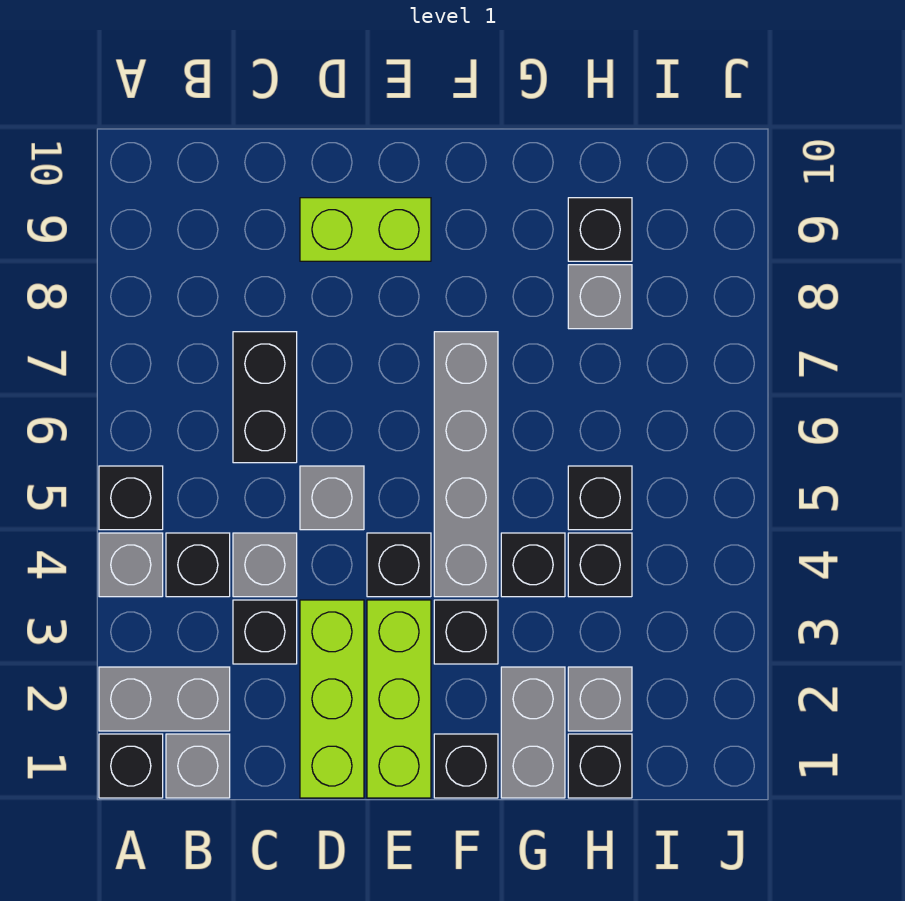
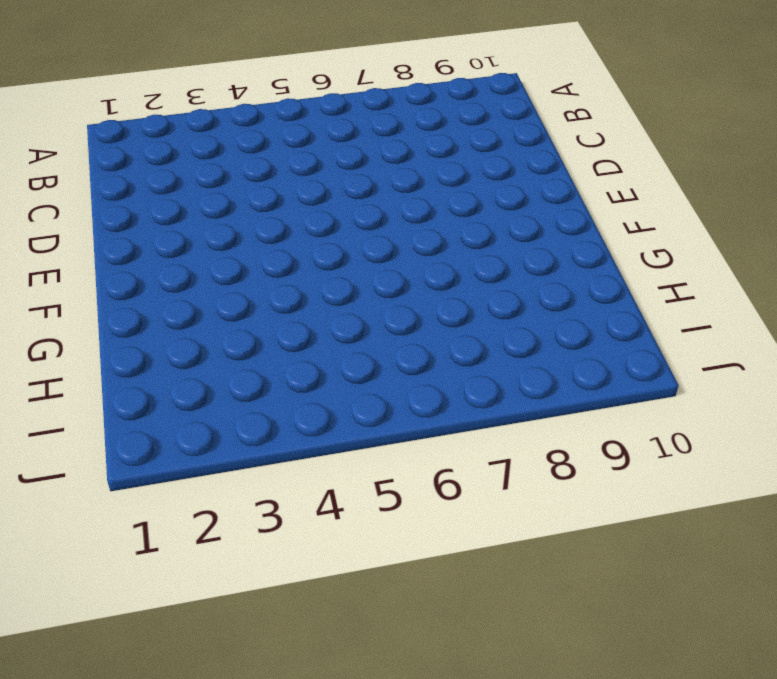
none -> black brick A1 level 1
none -> grey brick A2:B2 level 1
none -> grey brick A4 level 1

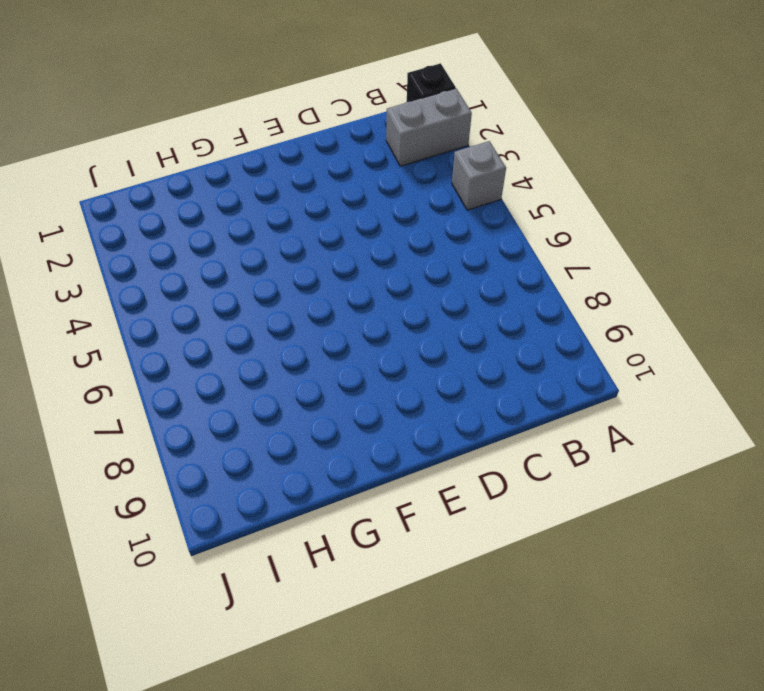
none -> black brick A5 level 1
none -> grey brick B1 level 1
none -> black brick B4 level 1

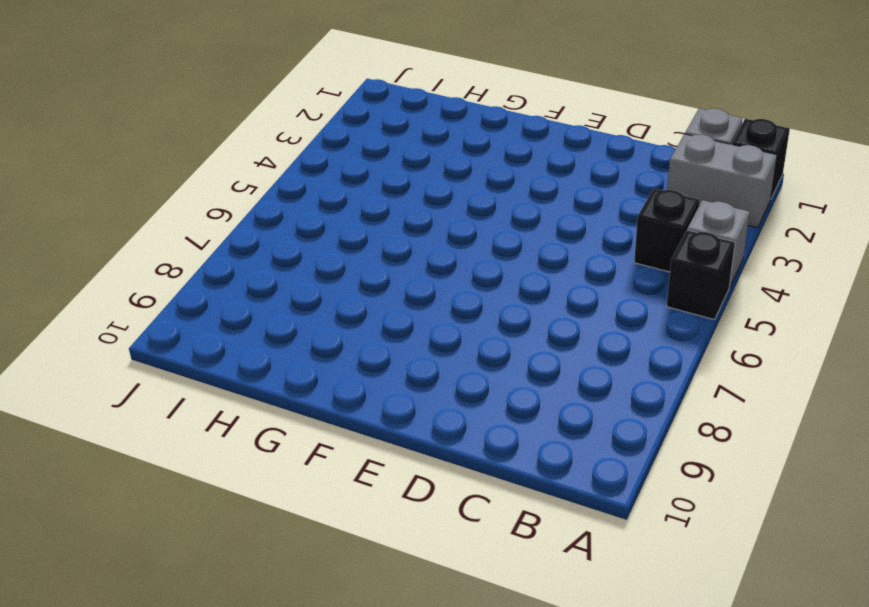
none -> black brick C3 level 1
none -> grey brick C4 level 1
none -> black brick C6:C7 level 1

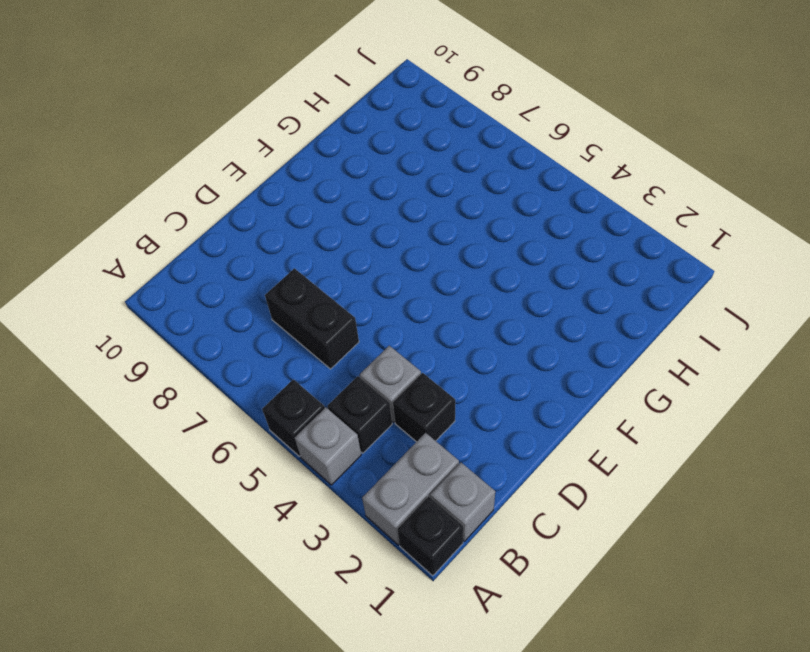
none -> lime brick D1:D3 level 1
none -> grey brick D5 level 1
none -> lime brick D9:E9 level 1

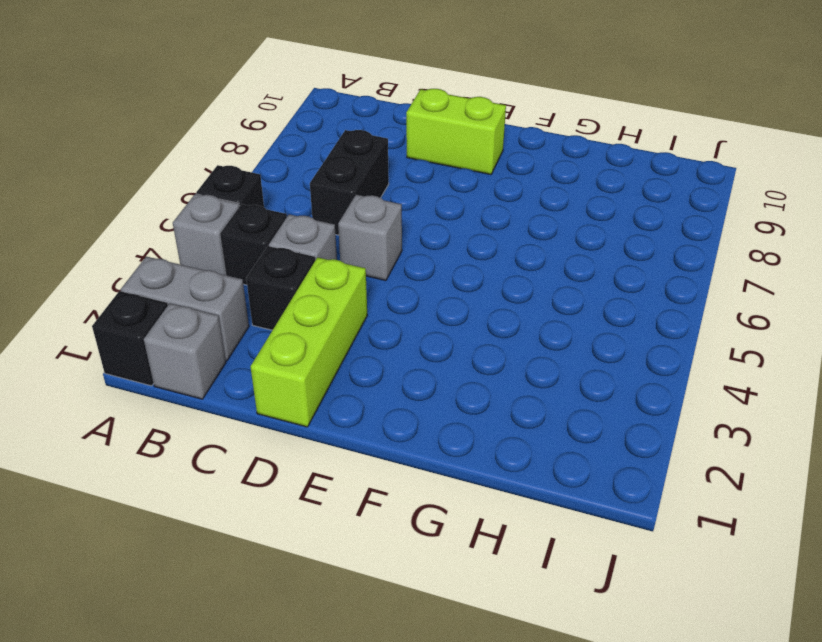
none -> lime brick E1:E3 level 1
none -> black brick E4 level 1
none -> black brick F1 level 1

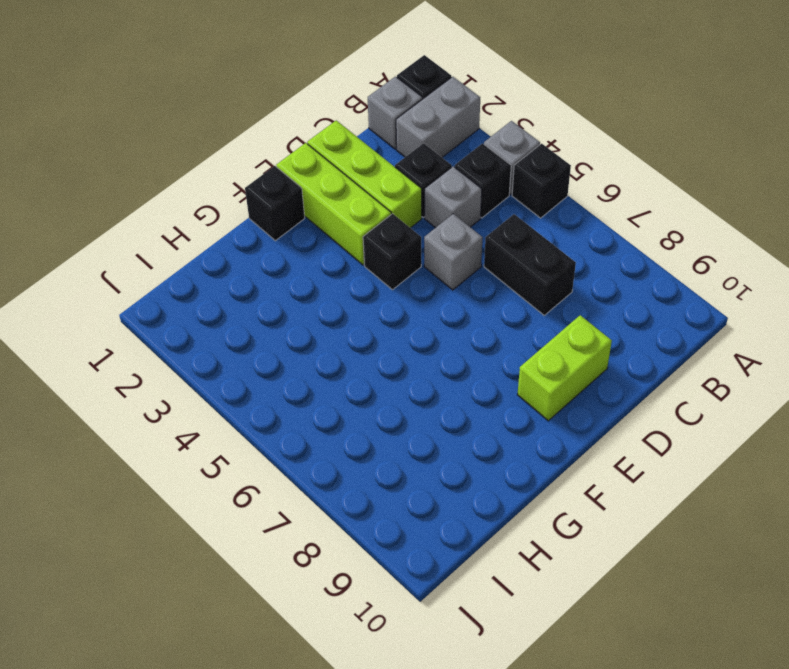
none -> black brick F3 level 1
none -> grey brick F4:F7 level 1
none -> grey brick G1:G2 level 1

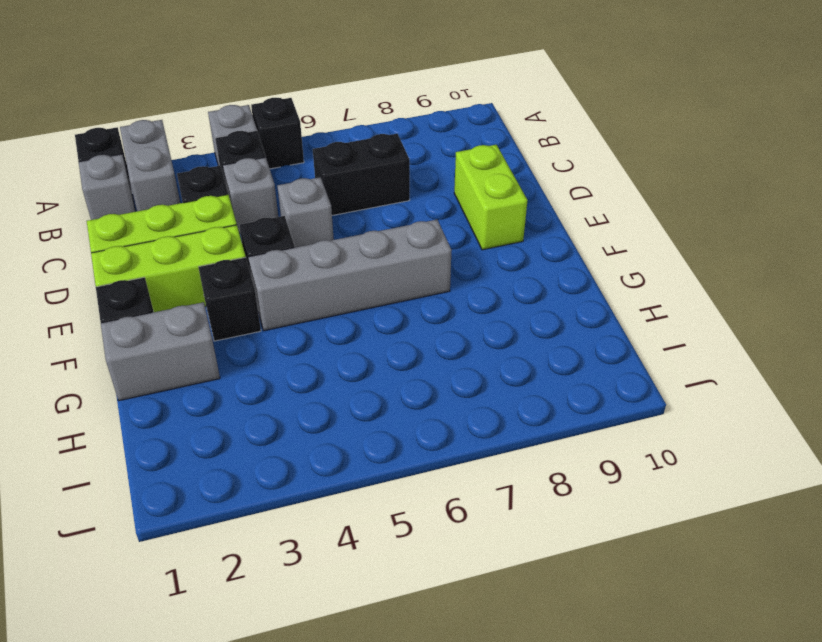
none -> black brick G4 level 1
none -> black brick H1 level 1
none -> grey brick H2 level 1

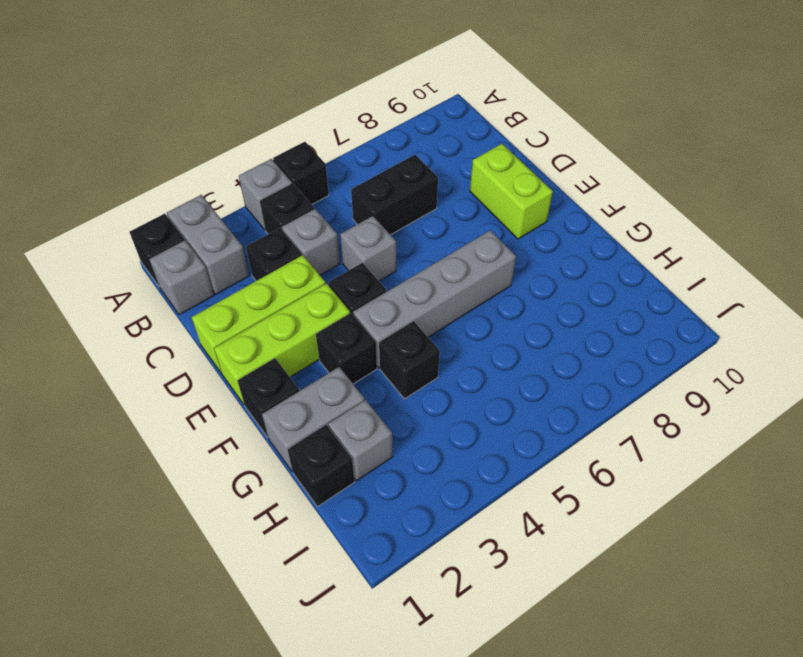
none -> black brick H4 level 1
none -> black brick H5 level 1
none -> grey brick H8 level 1

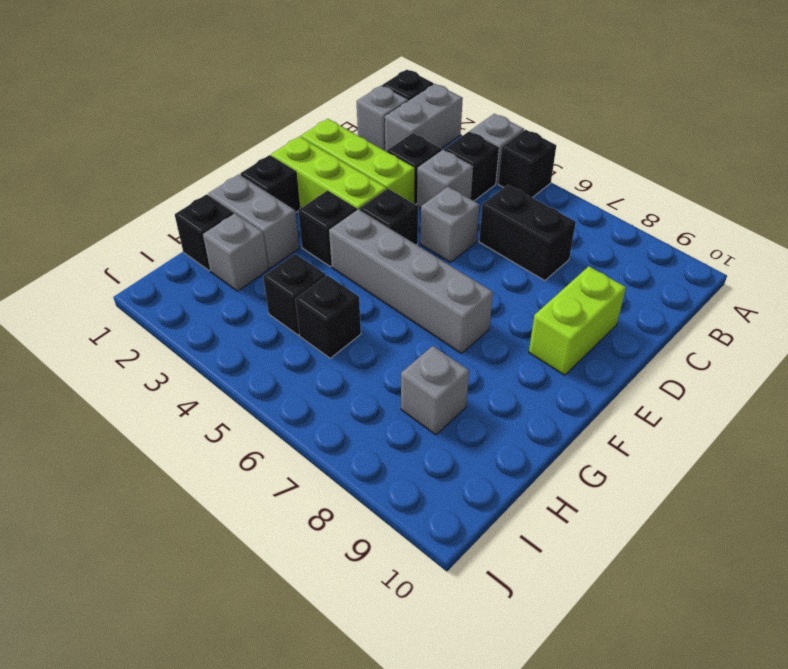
none -> black brick G4 level 1
none -> black brick H9 level 1

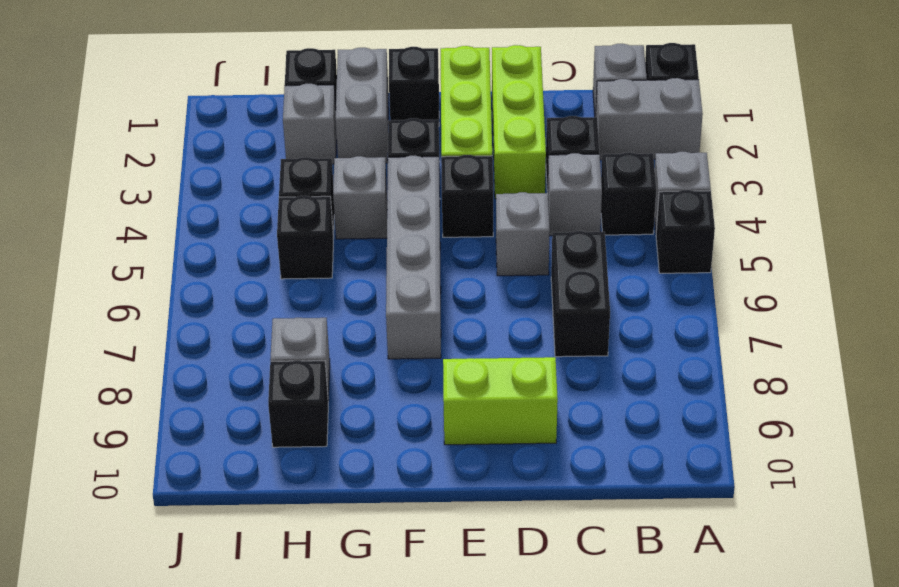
grey brick G4 level 1 -> black brick G4 level 1

